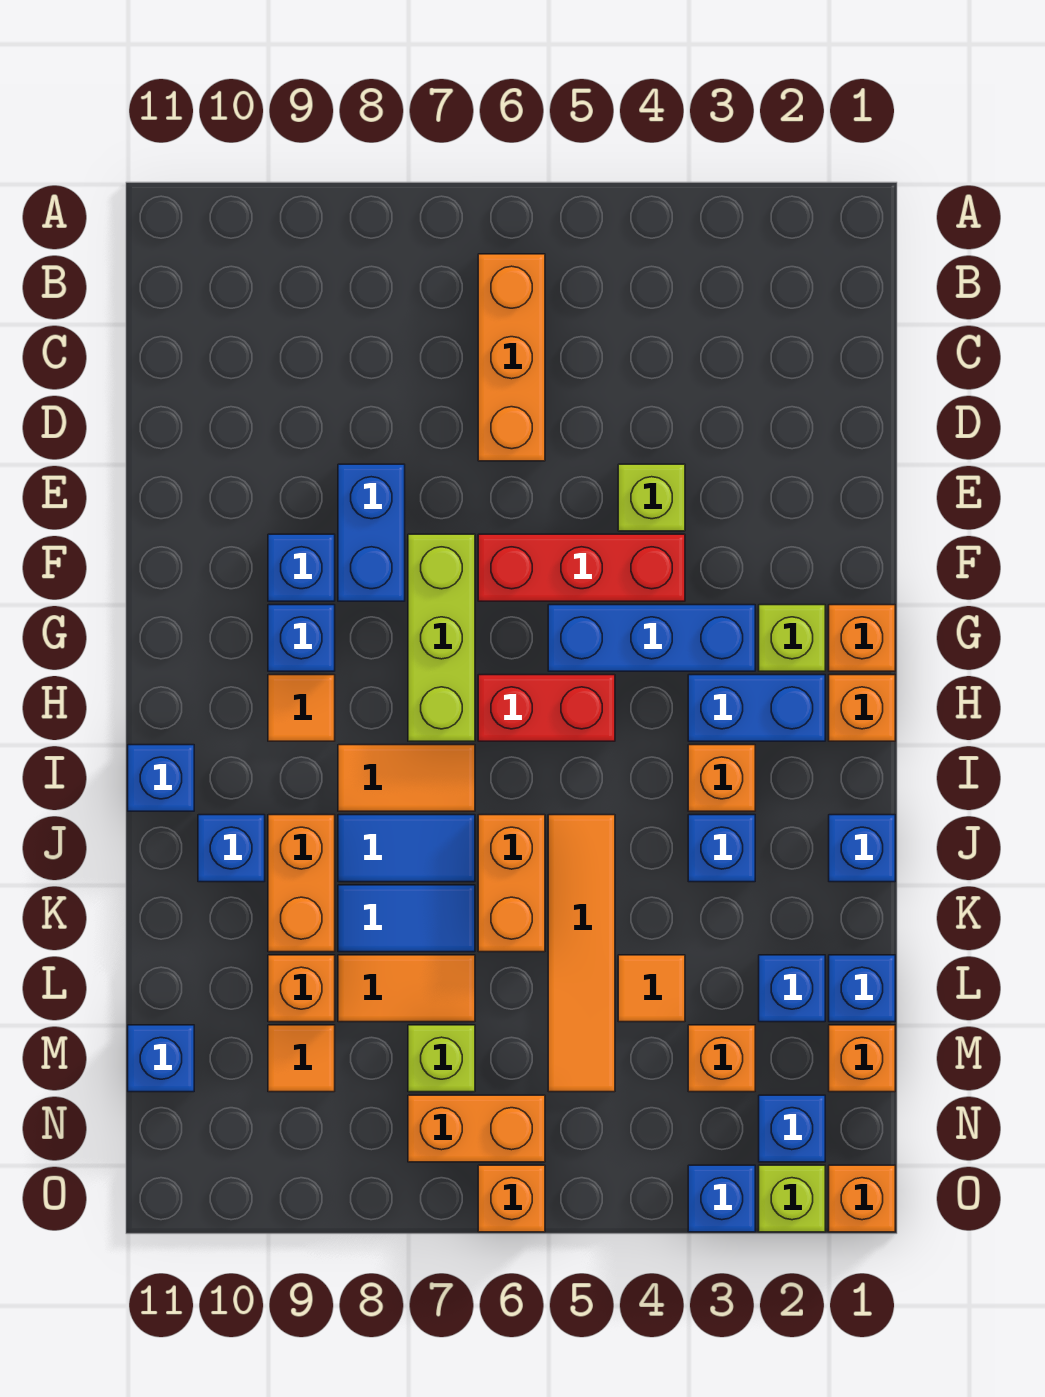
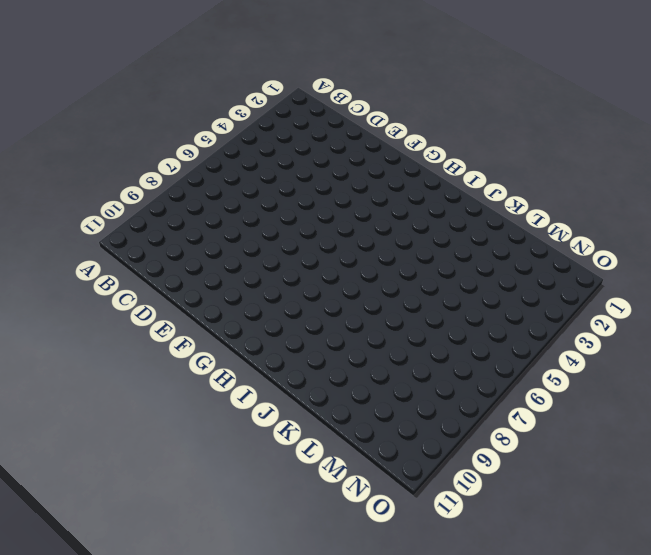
none -> orange brick B6:D6 level 1
none -> lime brick E4 level 1
none -> blue brick E8:F8 level 1
none -> red brick F4:F6 level 1

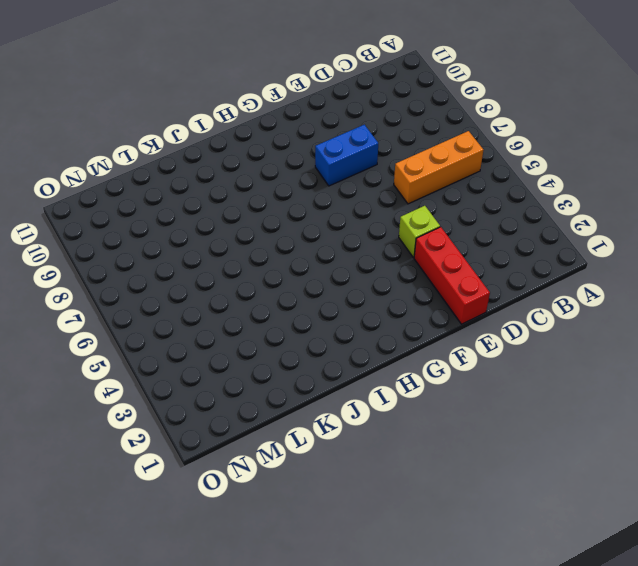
red brick E1:E3 level 1 -> red brick F4:F6 level 1
none -> lime brick F7:H7 level 1
none -> blue brick F9 level 1
none -> orange brick G1 level 1
none -> lime brick G2 level 1

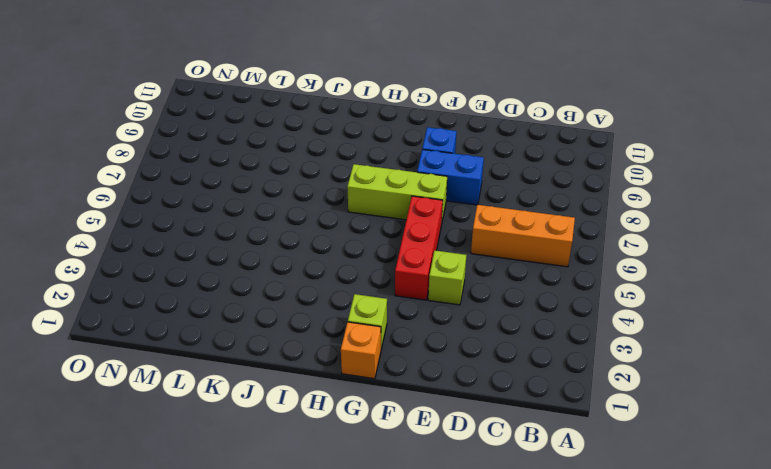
none -> blue brick G3:G5 level 1
none -> blue brick G9 level 1
none -> orange brick H1 level 1
none -> blue brick H2:H3 level 1

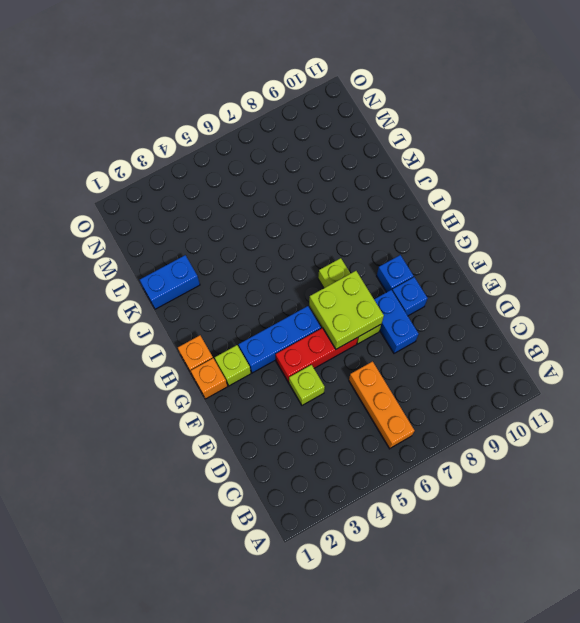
lime brick F6:G7 level 2 -> none
blue brick K1:K2 level 1 -> blue brick H2:H3 level 1
none -> red brick H5:H6 level 1
none -> orange tile H9 level 1
none -> orange brick I3 level 1
none -> orange tile I7:I8 level 1

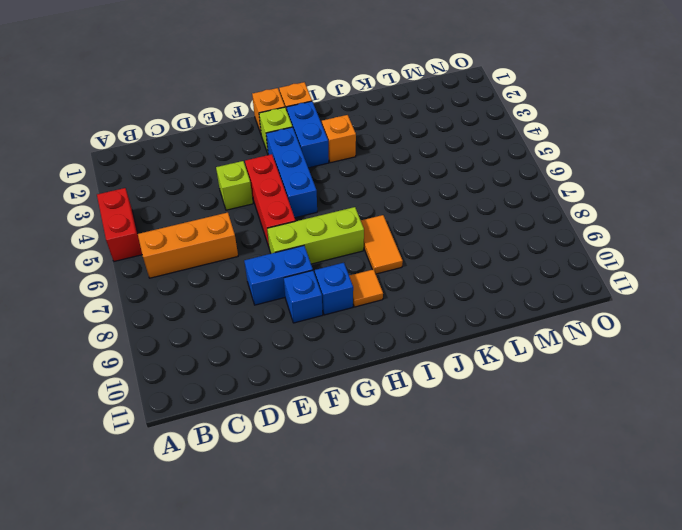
red brick A4:A5 level 1 -> red brick H5:H6 level 1
none -> blue brick I11 level 1
none -> blue brick J1 level 1
none -> blue brick J3 level 1
none -> orange tile J5:M5 level 1

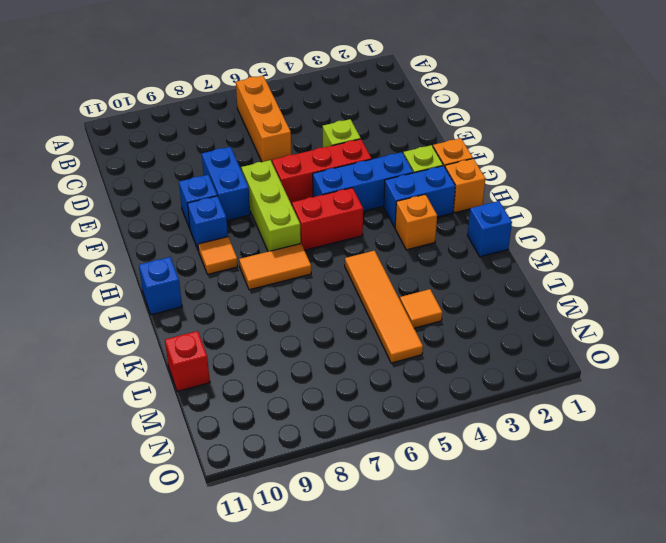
red brick L11 level 1 -> none
none -> blue brick J3 level 1
none -> orange brick J6:K6 level 1
none -> blue tile J7:J8 level 1
none -> orange brick J9:K9 level 1

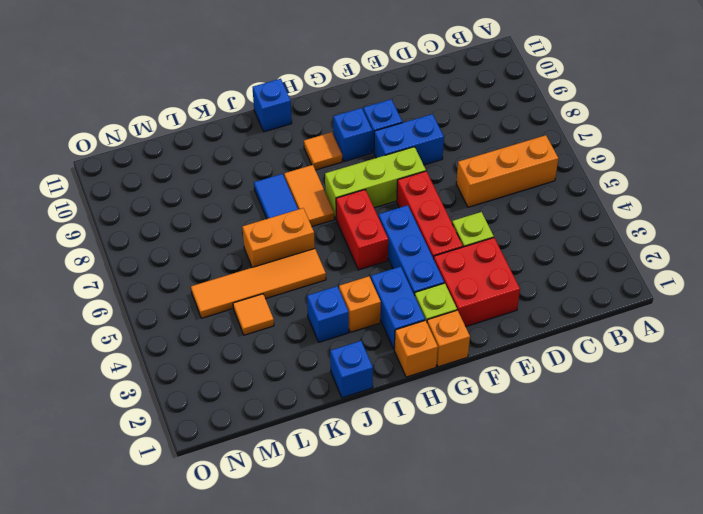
red brick E2:F3 level 1 -> none
none -> orange brick J9:K9 level 1
none -> blue brick J10 level 1
none -> blue tile K7:K8 level 1
none -> blue brick L1 level 1

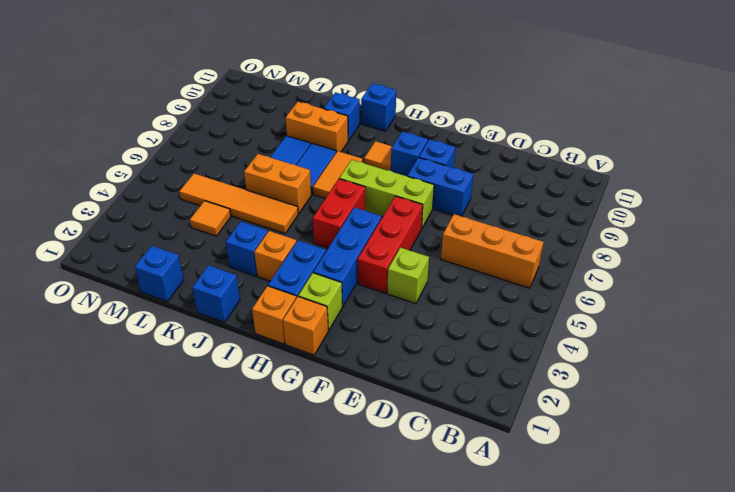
none -> blue brick L2 level 1
none -> orange tile L7:L8 level 1
none -> orange brick L9 level 1
none -> orange brick M1 level 1

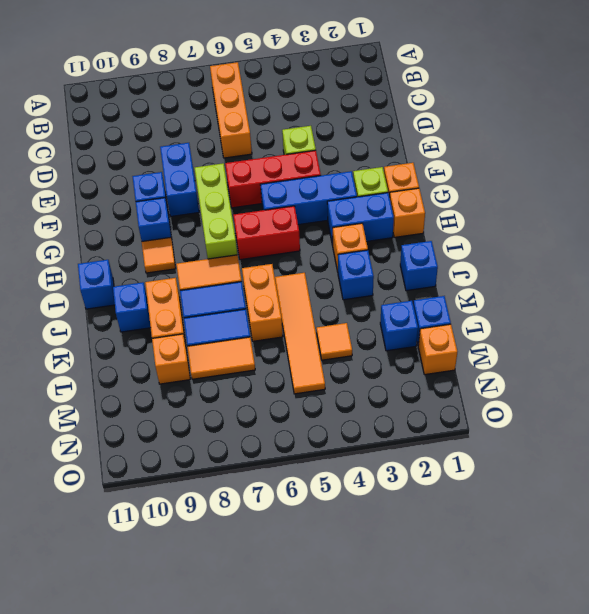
none -> orange brick M3 level 1
none -> lime brick M7 level 1
none -> orange tile M9 level 1
none -> blue brick M11 level 1

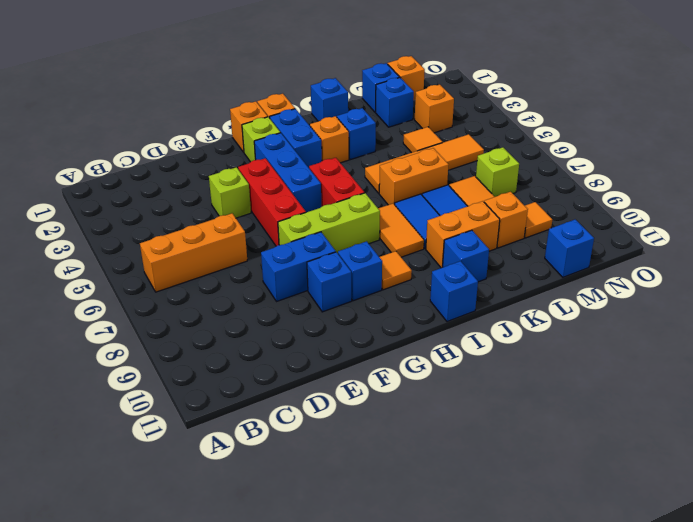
none -> blue brick N2 level 1
none -> orange brick N6:N7 level 1
none -> orange brick O1 level 1
none -> lime brick O2 level 1

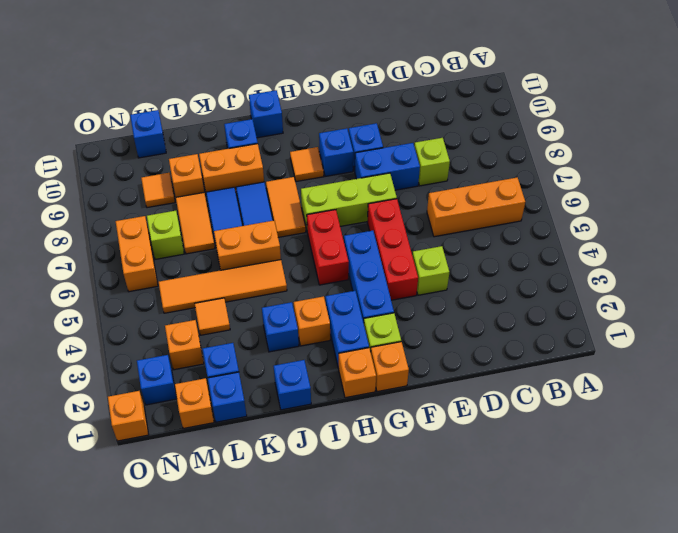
lime brick D8 level 1 -> lime brick O2 level 1
none -> blue brick O3 level 1
none -> orange brick O6 level 1

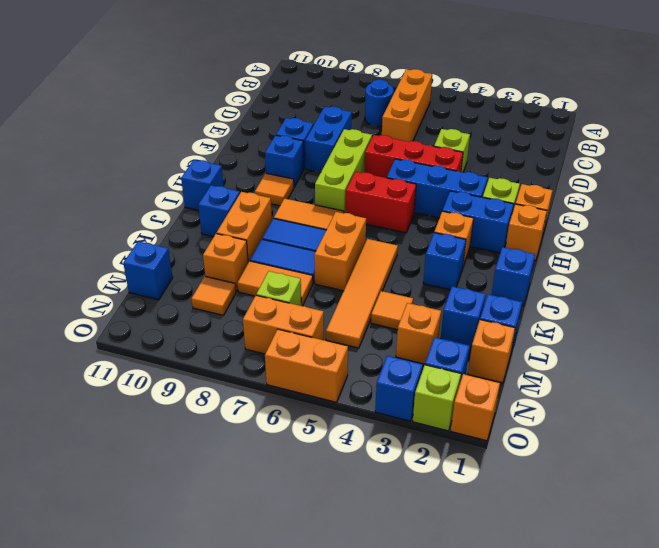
blue round brick C7 level 1 -> none
orange brick O5:O6 level 1 -> orange brick O6 level 1

